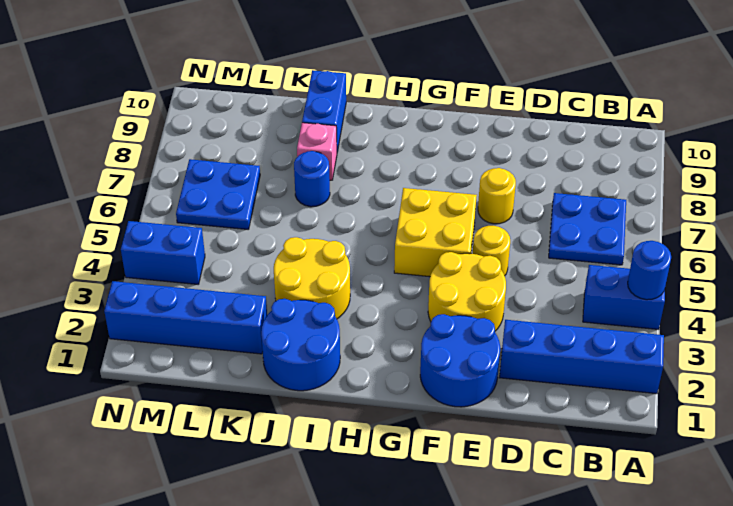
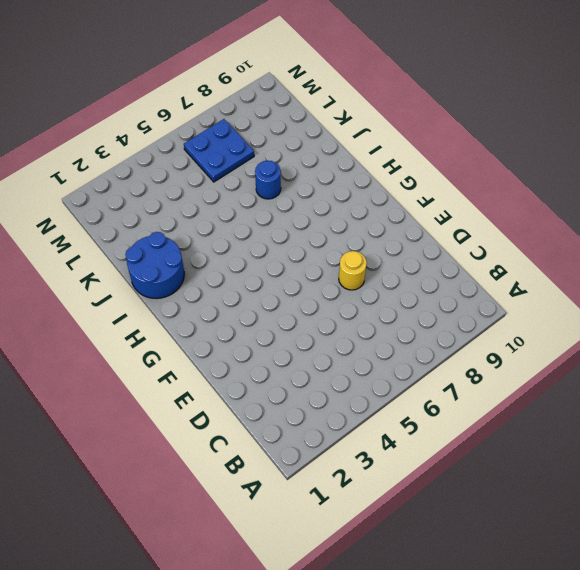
none -> blue brick A2:D2 level 1
none -> blue brick A4:B4 level 1
none -> blue plate B6:C7 level 1

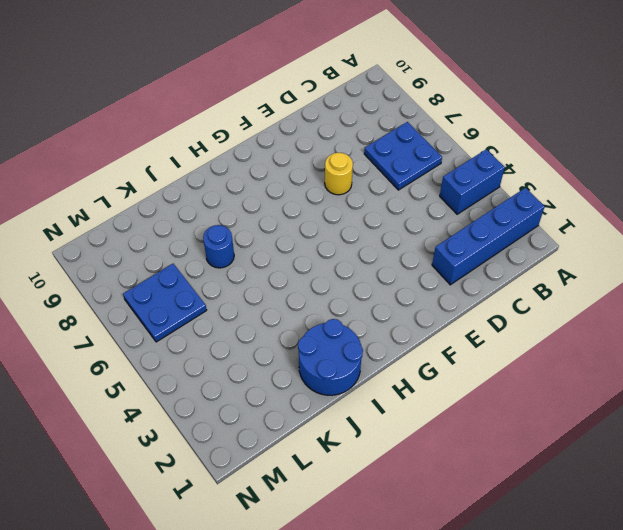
none -> blue round brick E1:F2 level 1
none -> yellow round brick E3:F4 level 1
none -> yellow round brick E5 level 1

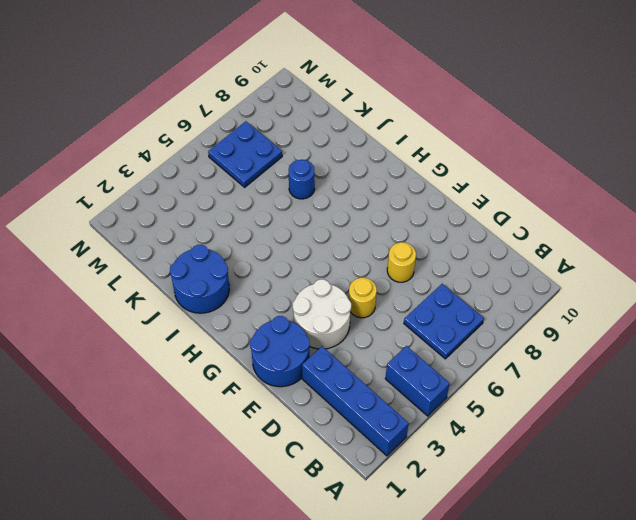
white round brick E3:F4 level 1 -> yellow round brick E3:F4 level 1
none -> yellow brick F5:G6 level 1
none -> yellow round brick I3:J4 level 1
none -> pink brick J8 level 1

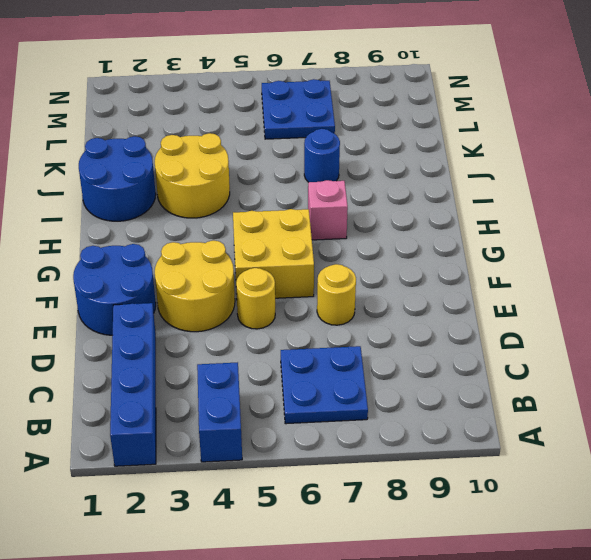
pink brick H7 level 1 -> pink brick J8 level 1
none -> blue brick J9:J10 level 1
none -> blue brick K2:N2 level 1
none -> blue brick M4:N4 level 1

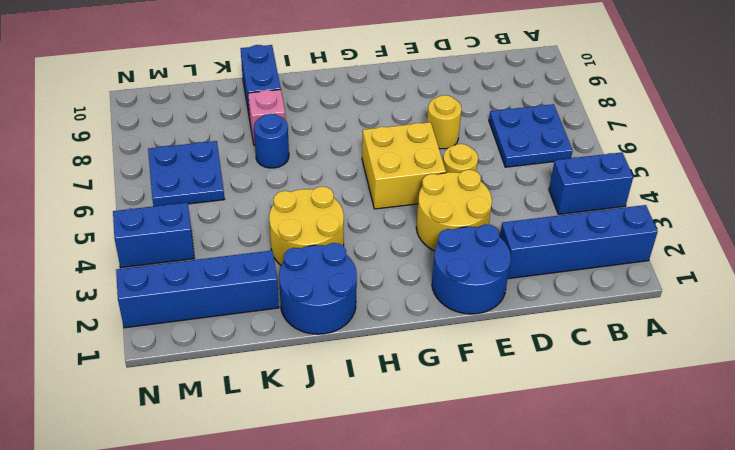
none -> blue round brick A4 level 2

